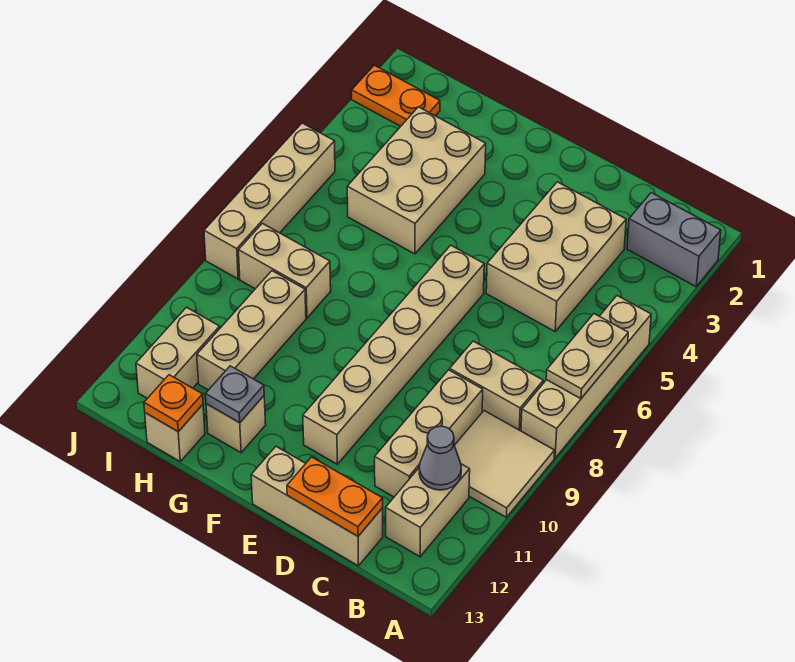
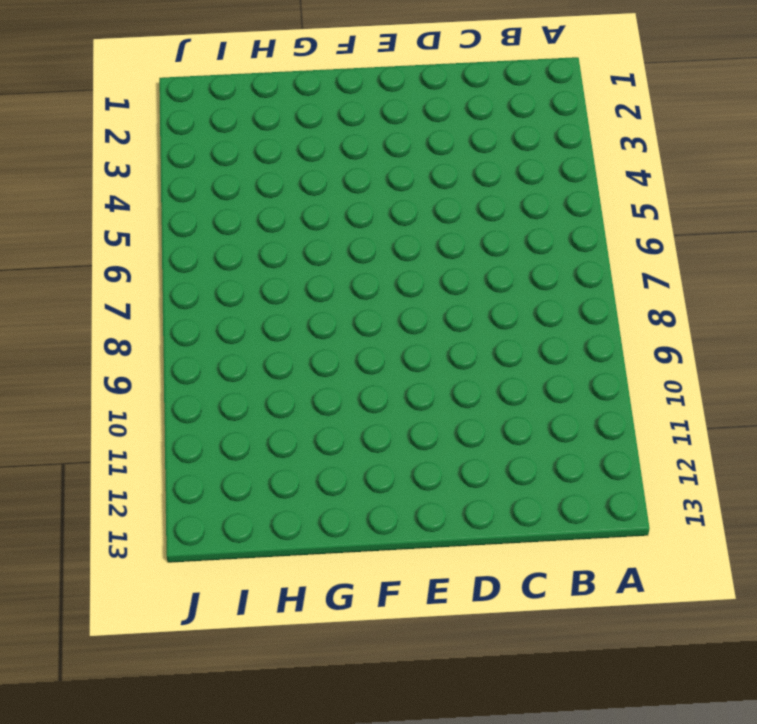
none -> grey brick A2:B2 level 1
none -> tan brick A5:A8 level 1
none -> tan tile A9:B10 level 1

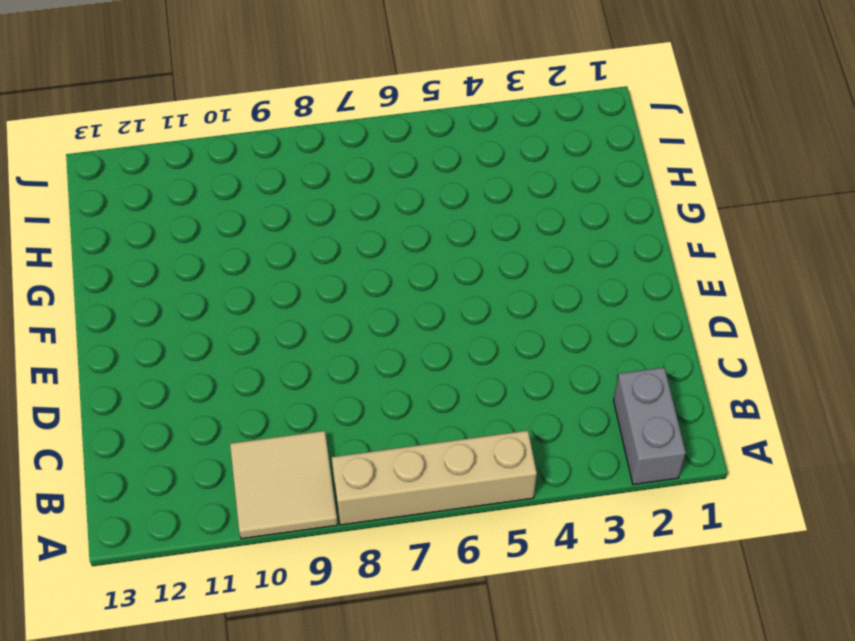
none -> tan brick B8:C8 level 1
none -> tan brick B11:B12 level 1
none -> tan brick C3:D5 level 1

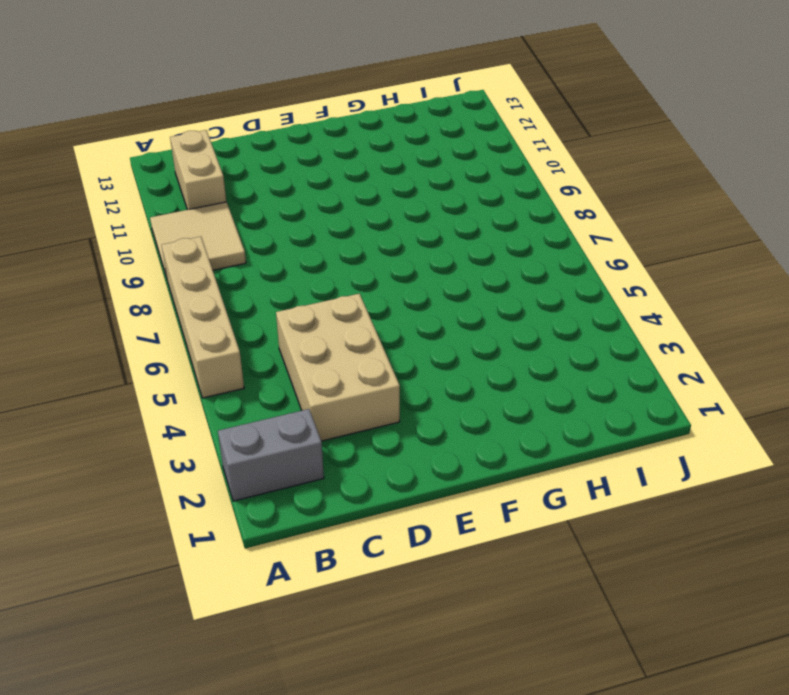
none -> tan brick B8:C8 level 1
none -> tan brick C9:C11 level 1
none -> tan brick C13:E13 level 1

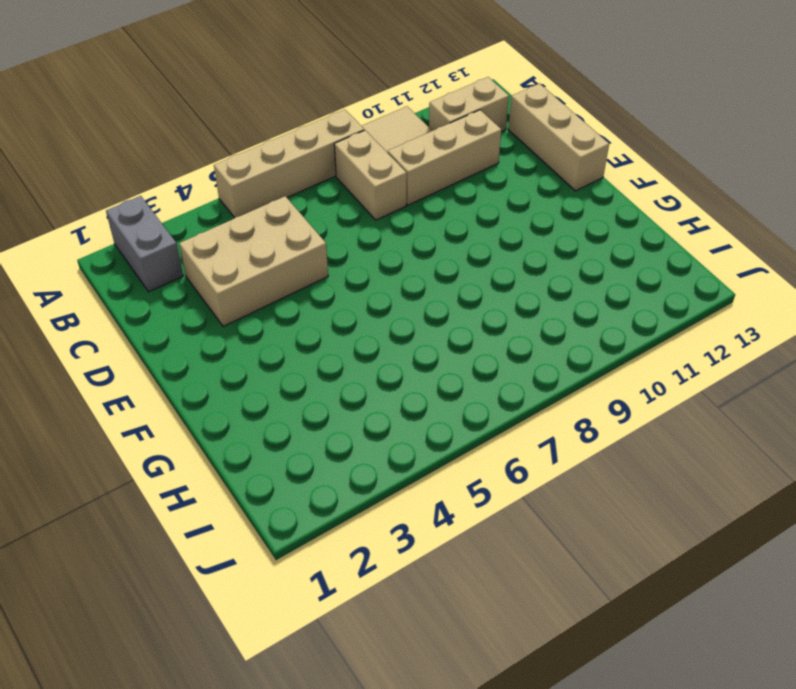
none -> tan brick E6:E11 level 1
none -> tan brick G3:H5 level 1
none -> tan brick G12 level 1

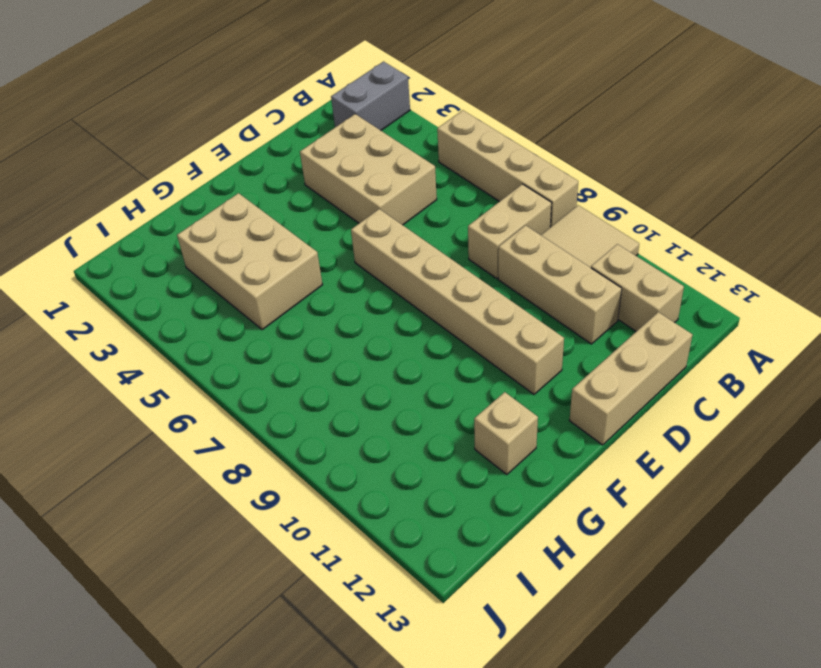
none -> tan brick H8:I8 level 1
none -> tan brick H9:H11 level 1
none -> tan brick H13 level 1

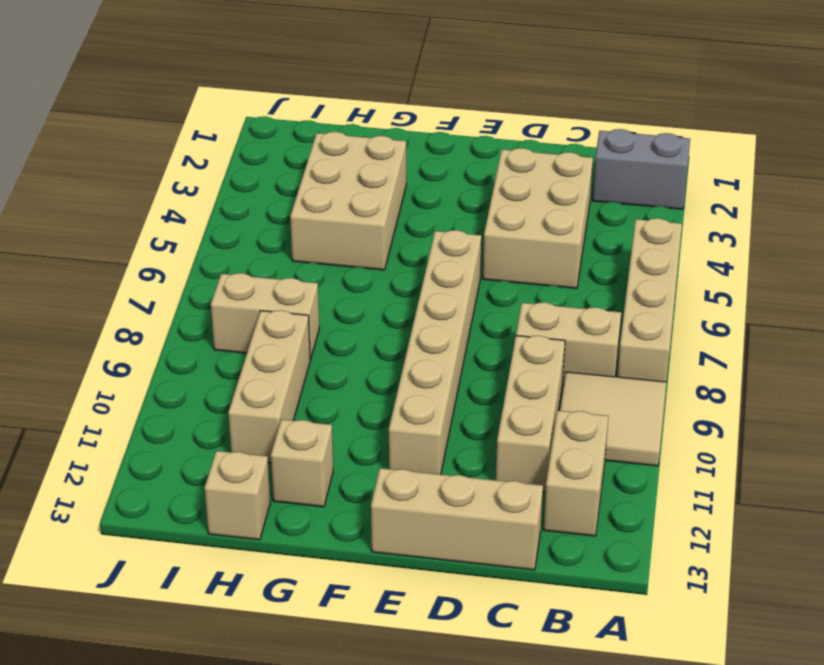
none -> orange plate I2:J2 level 1
none -> tan brick I11:I12 level 1
none -> tan brick J5:J8 level 1

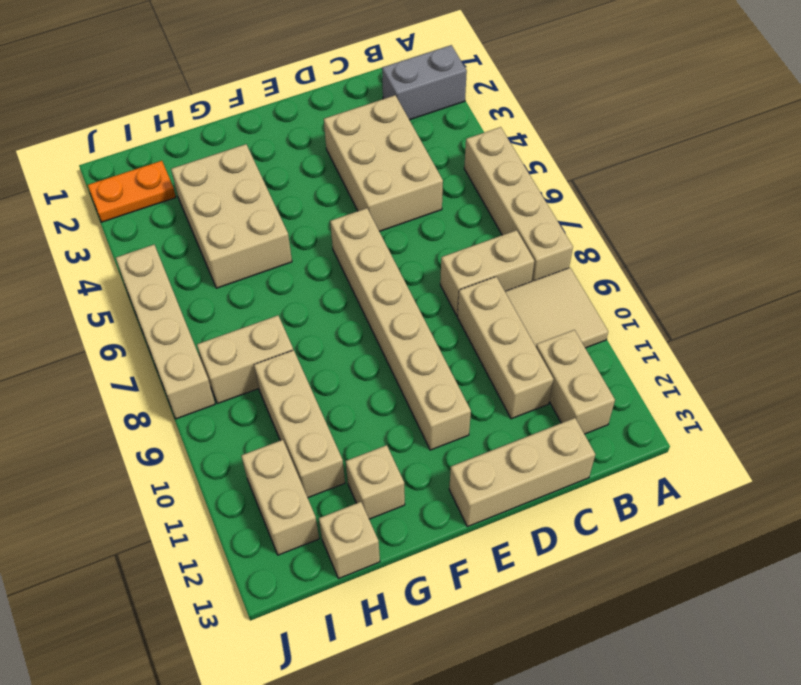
none -> tan plate A6:A7 level 2
none -> grey cone B11 level 2
none -> orange plate C13:D13 level 2

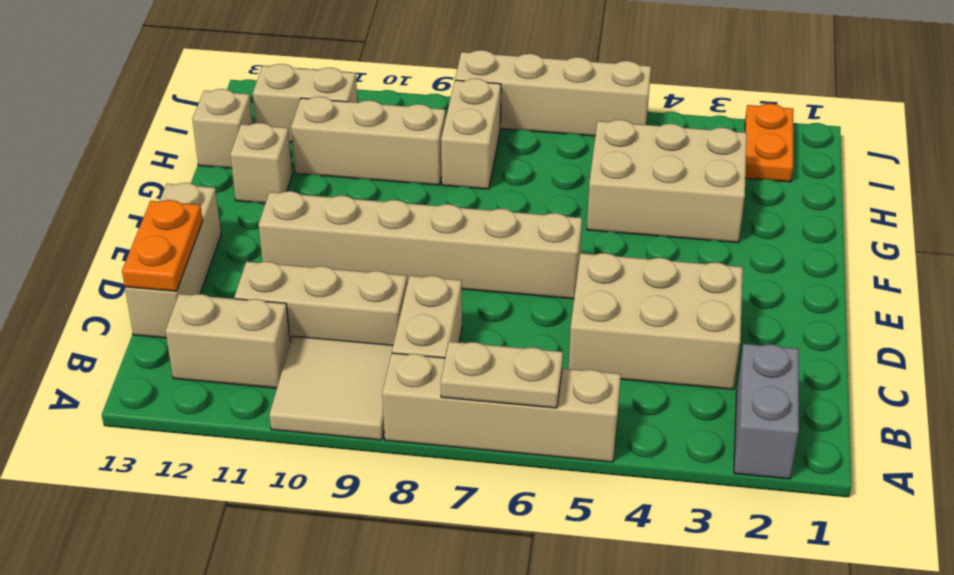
none -> grey cone B11 level 2
none -> grey plate G12 level 2
none -> orange plate H13 level 2

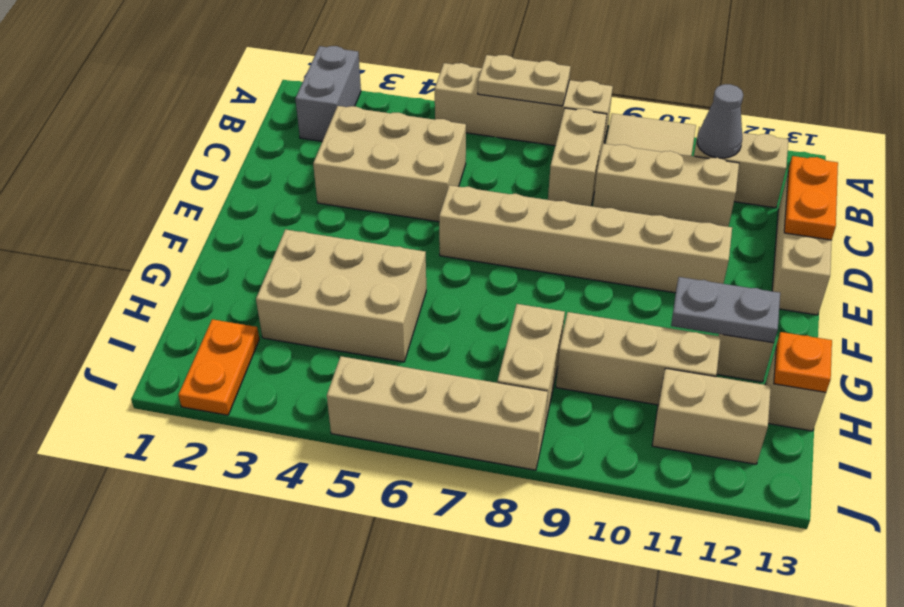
grey plate G11:G12 level 2 -> grey plate G12 level 2

